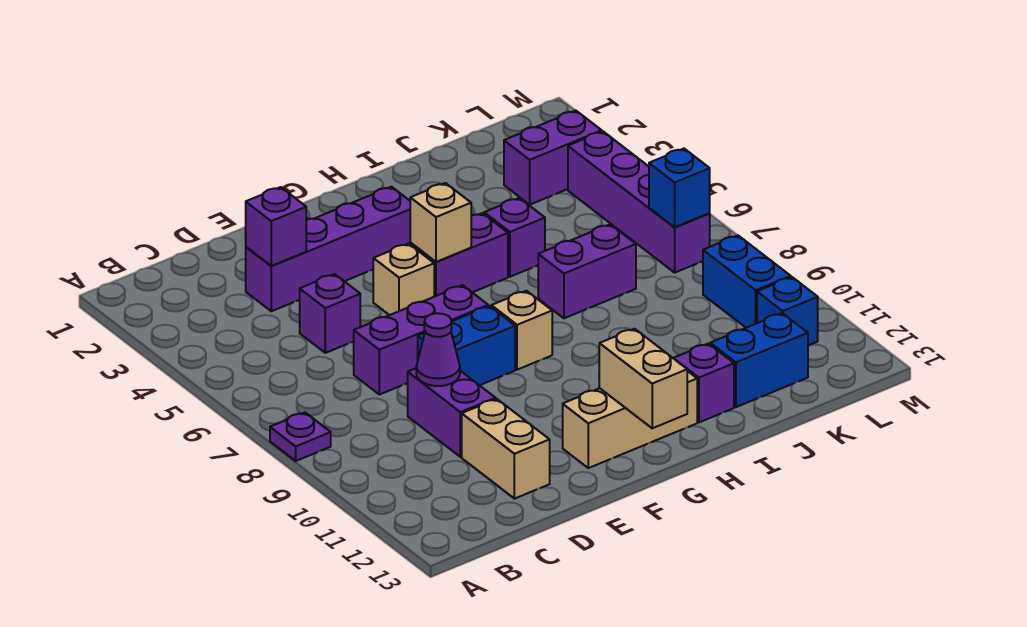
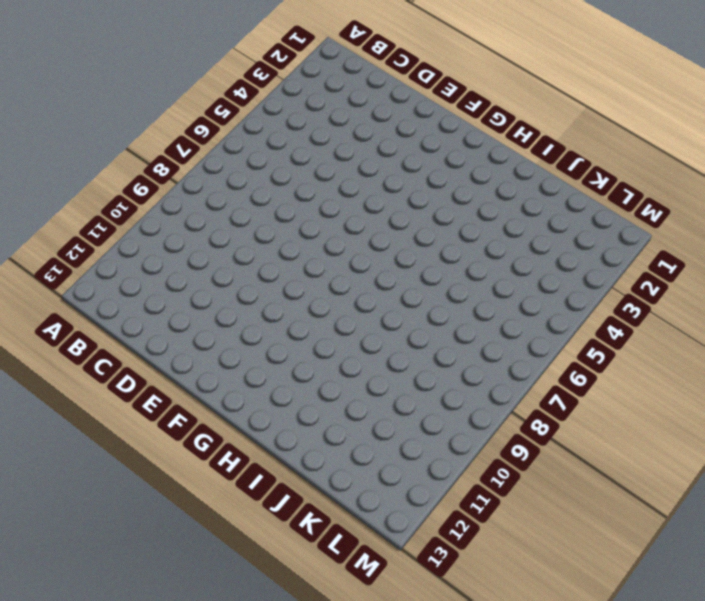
none -> purple plate A8 level 1
none -> purple brick D3:G3 level 1
none -> purple brick D5 level 1

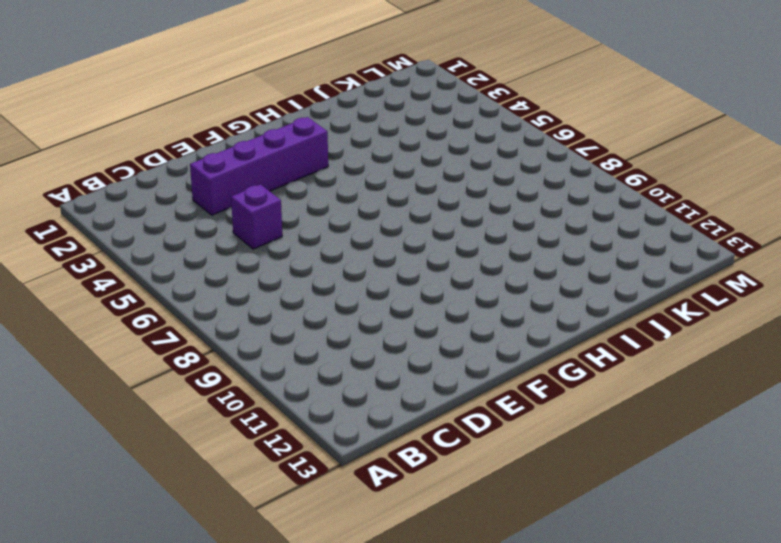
none -> purple plate A8 level 1
none -> purple brick D7:F7 level 1
none -> purple brick D9:D10 level 1

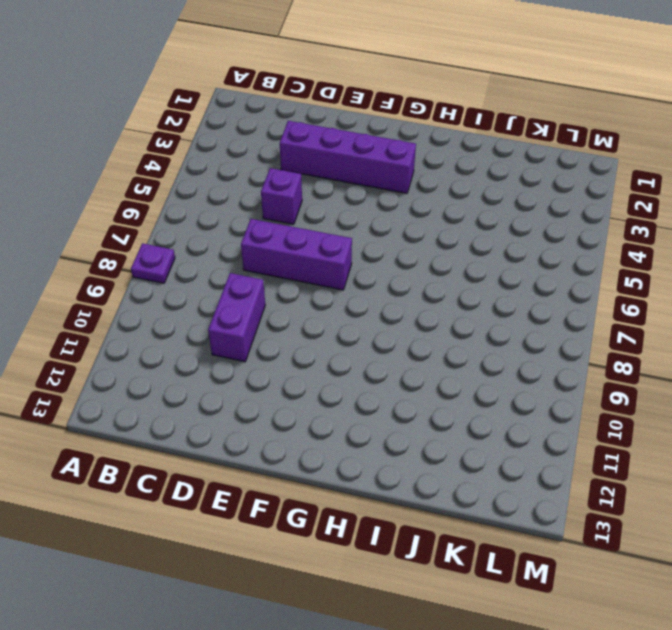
none -> tan brick D11:D12 level 1
none -> blue brick E8:F8 level 1
none -> tan brick F5 level 1

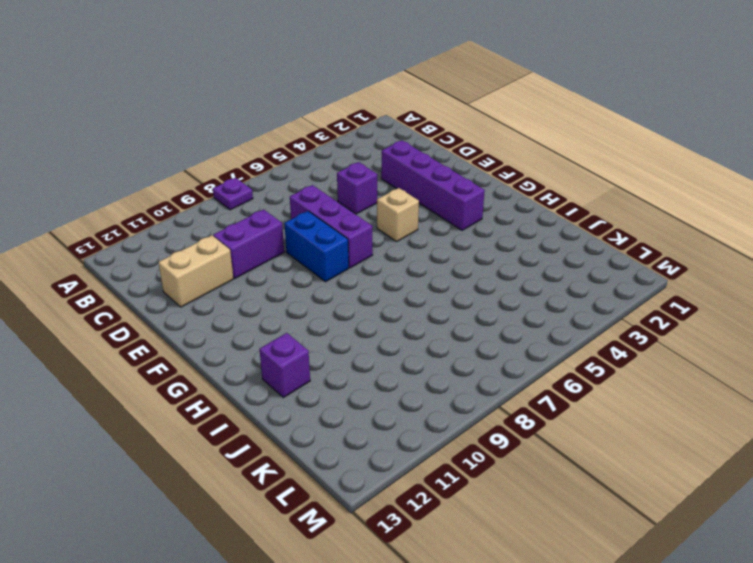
none -> tan brick F12:H12 level 1
none -> purple brick G5:H5 level 1
none -> tan brick G8 level 1

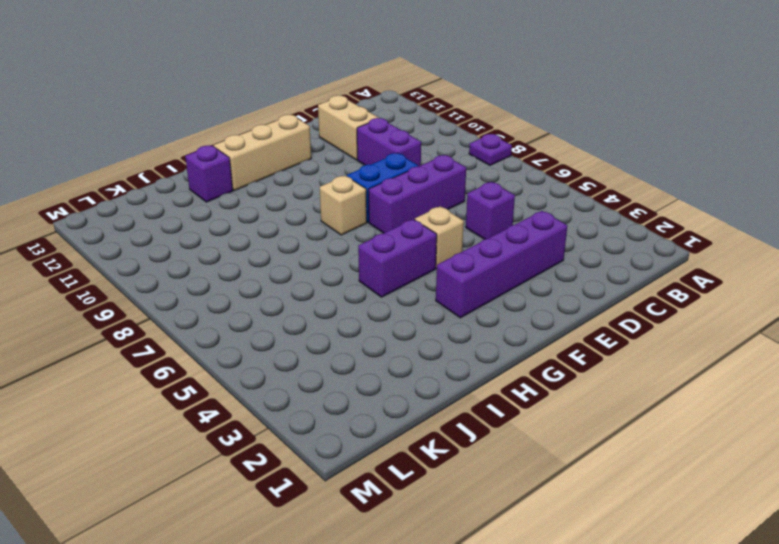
none -> purple brick I5 level 1
none -> purple brick I7:J7 level 1
none -> blue brick J12:K12 level 1

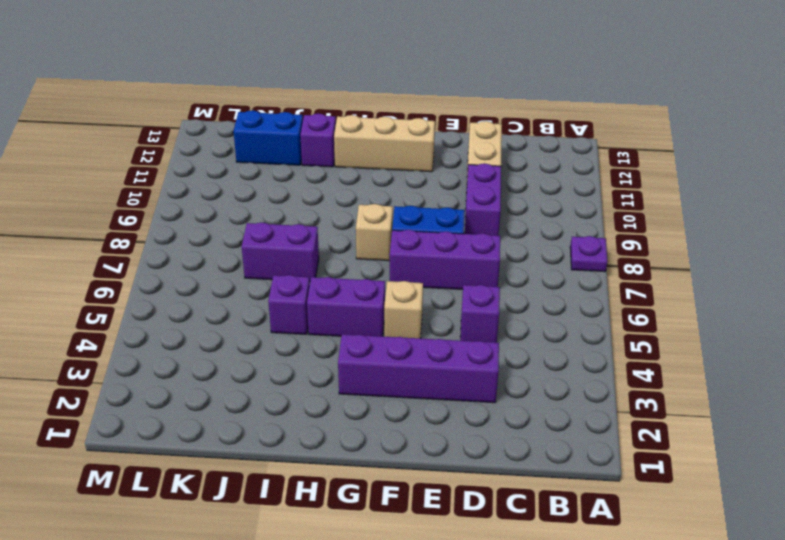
none -> purple brick K3:L3 level 1
none -> purple brick L4:L7 level 1
none -> blue brick L9:L10 level 1

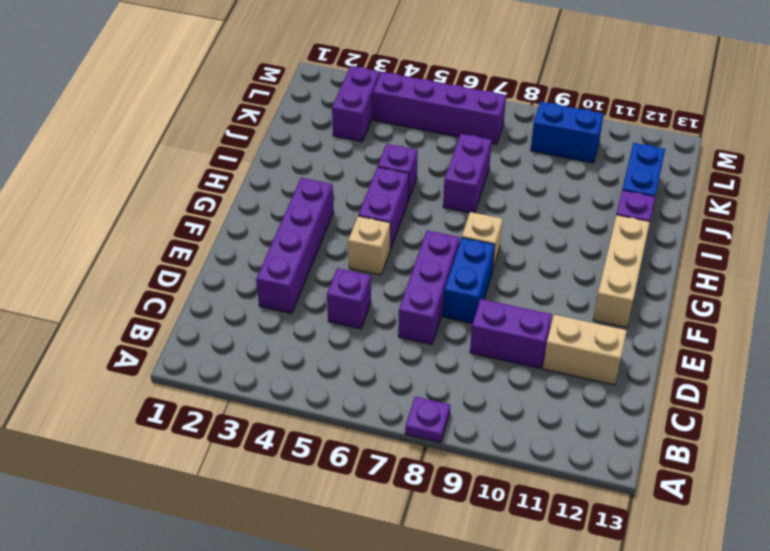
none -> blue brick L11 level 1
none -> purple brick D3 level 2
none -> purple cone D9 level 2

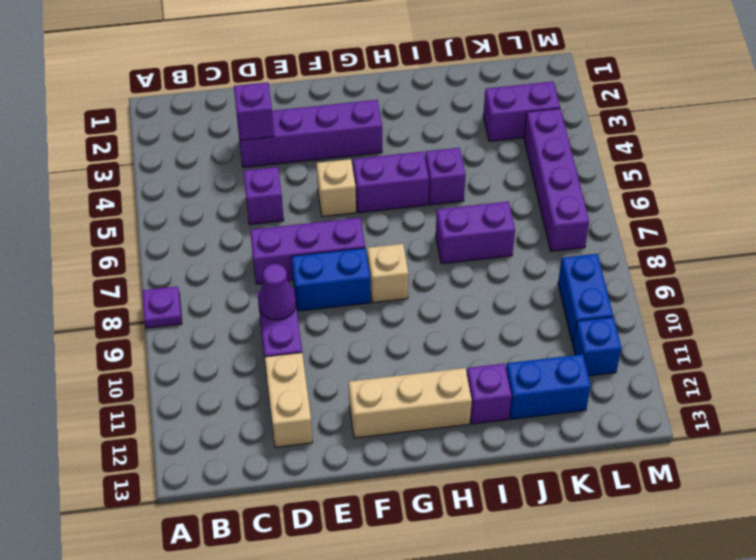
none -> tan brick G5 level 2
none -> tan brick G12:G13 level 2
none -> blue brick L7 level 2

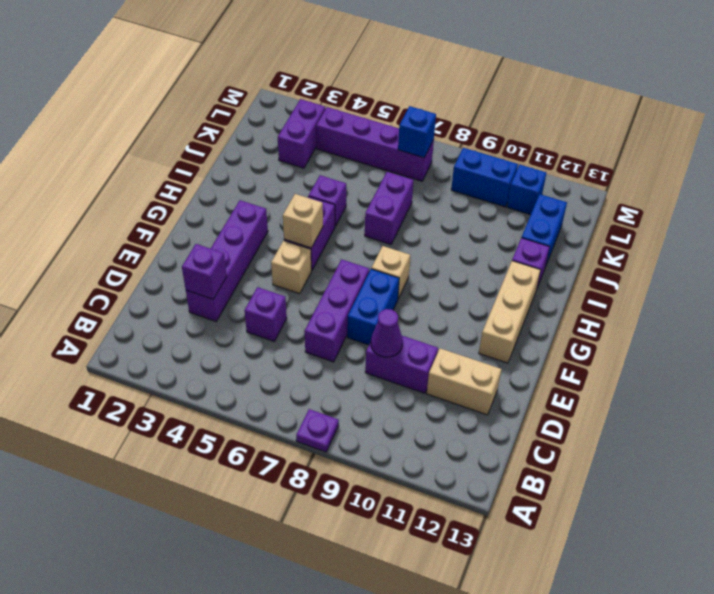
none -> tan brick G12:G13 level 2

